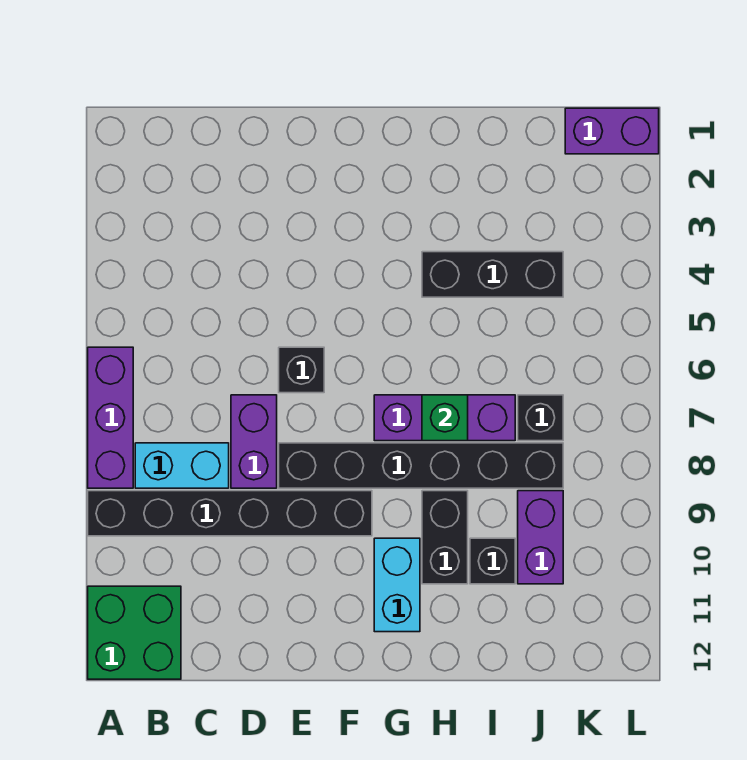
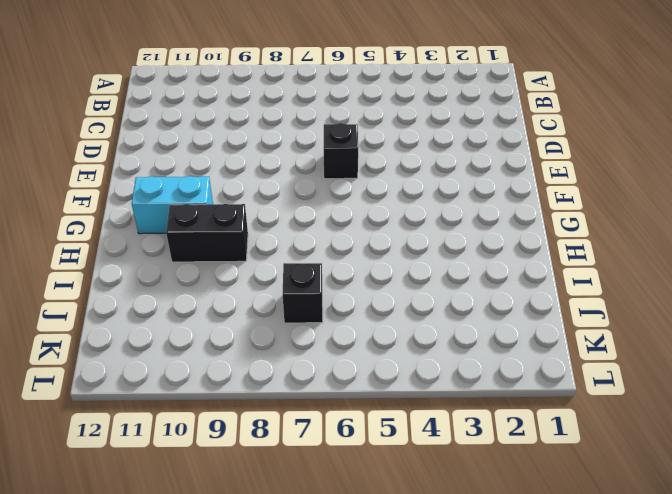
none -> purple brick A6:A8 level 1
none -> black brick A9:F9 level 1
none -> green brick A11:B12 level 1

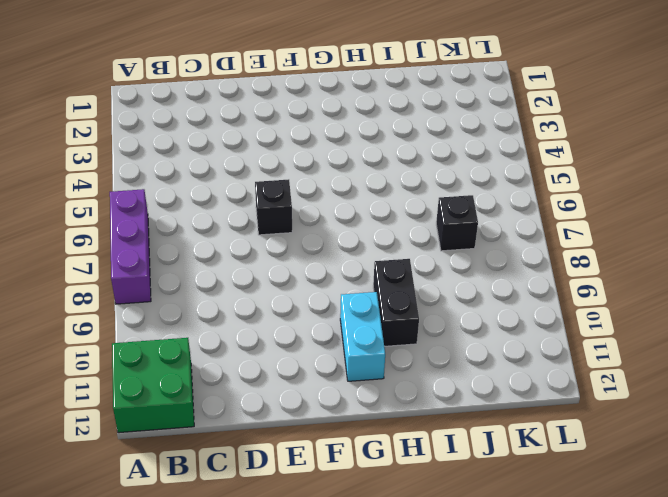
none -> black brick A9:F9 level 1
none -> cyan brick B8:C8 level 1
none -> purple brick D7:D8 level 1

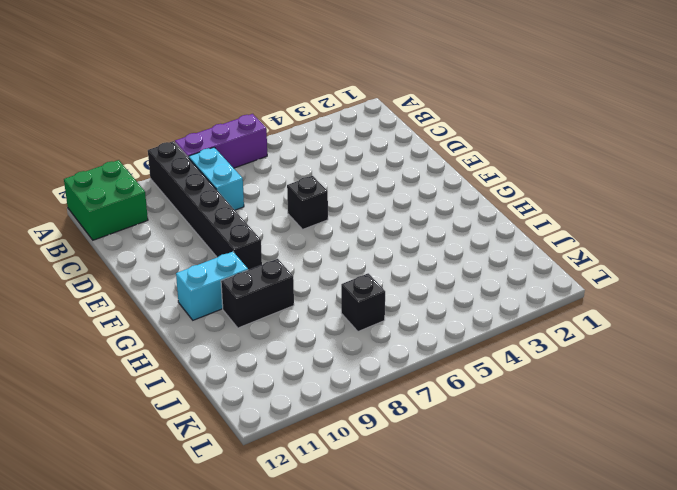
none -> purple brick D7:D8 level 1
none -> black brick E8:J8 level 1
none -> purple brick G7:I7 level 1

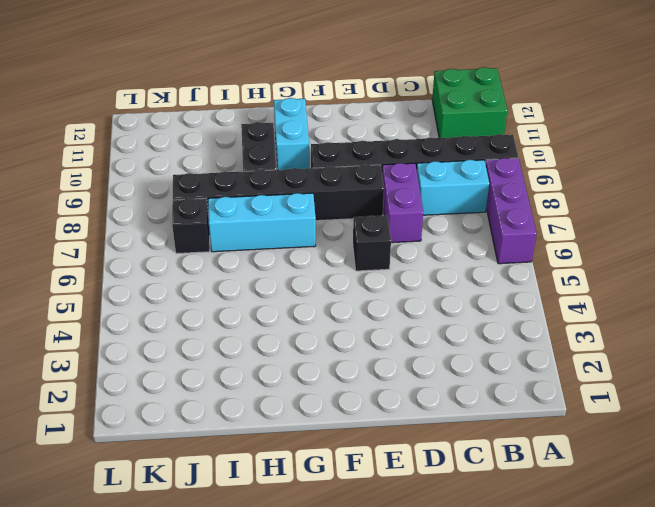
cyan brick G7:I7 level 1 -> purple brick G7:I7 level 1
none -> black brick H4:J4 level 1
none -> black brick I10 level 1
none -> purple brick J9:J10 level 1

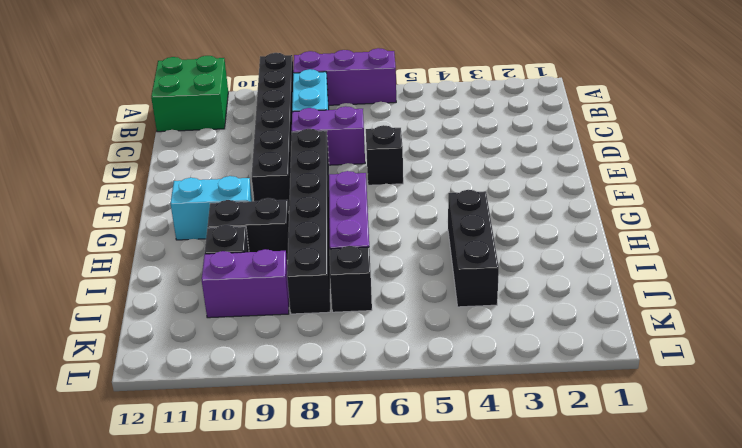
none -> purple brick K1:L1 level 1
none -> green brick H7 level 2

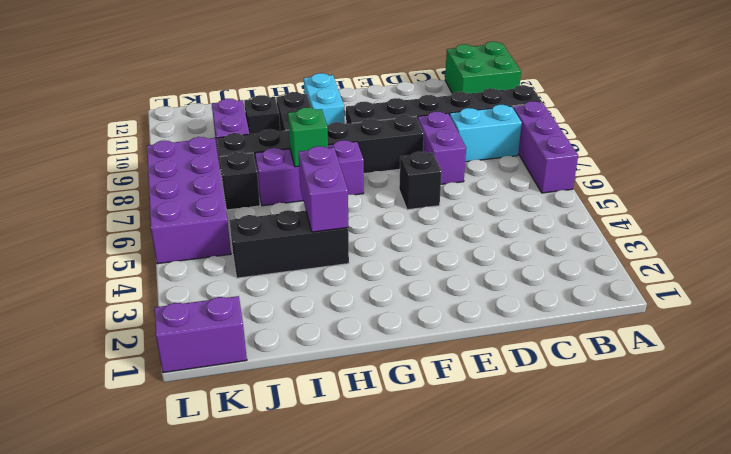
purple brick H4:H5 level 2 -> none
purple brick K5:L8 level 1 -> none

